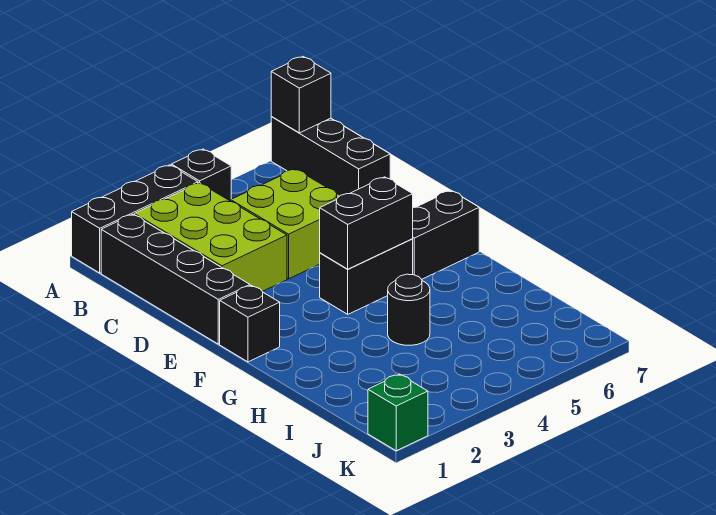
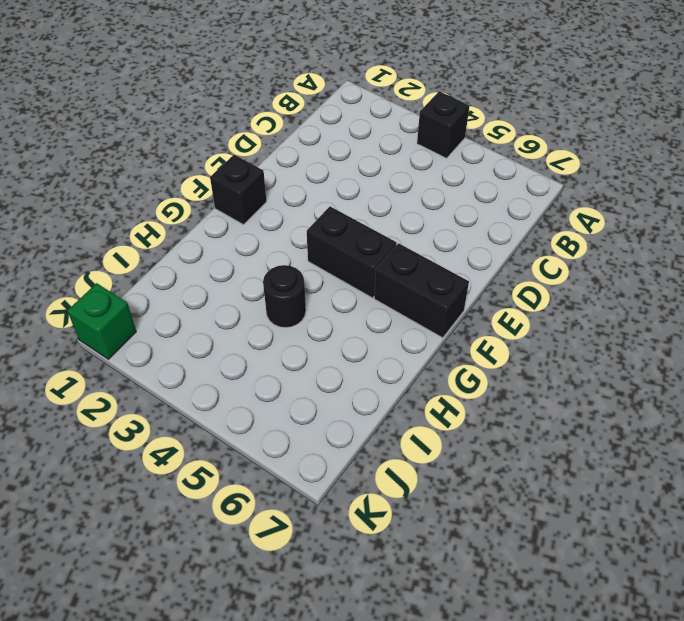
none -> black brick A1:A3 level 1
none -> black brick A7:C7 level 1
none -> black brick B1:E1 level 1

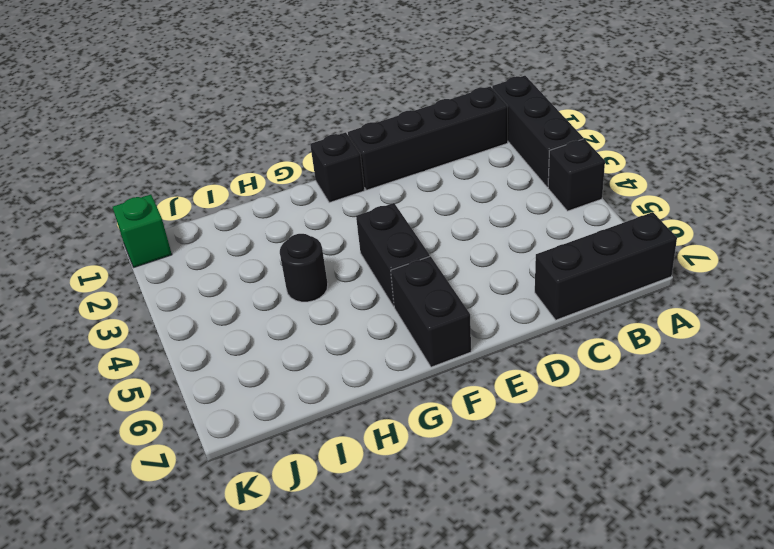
none -> lime brick B2:D3 level 1
none -> lime brick C4:D5 level 1
none -> black brick A7 level 2

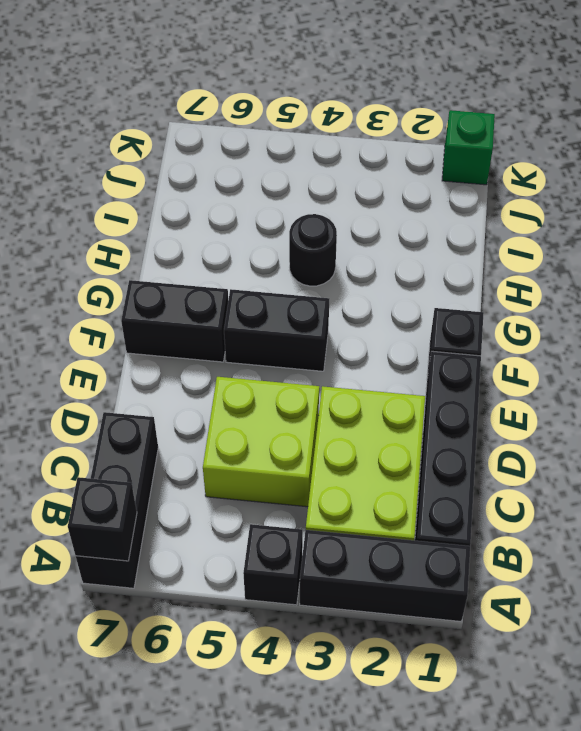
none -> black brick F4:F5 level 2

